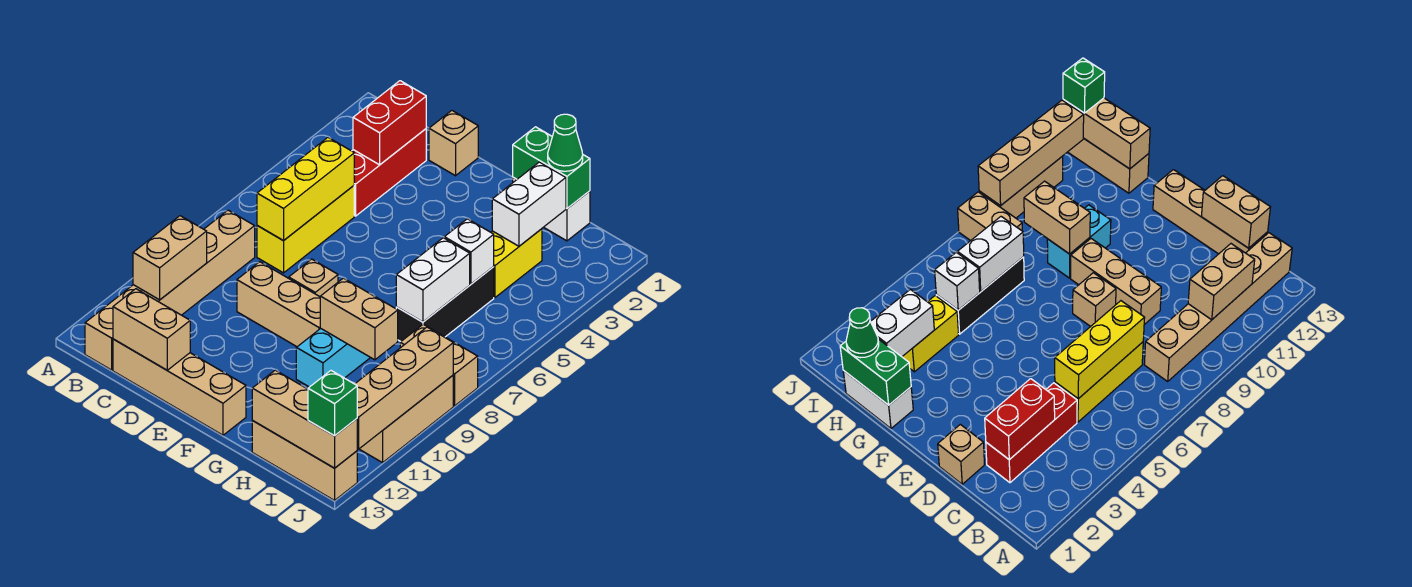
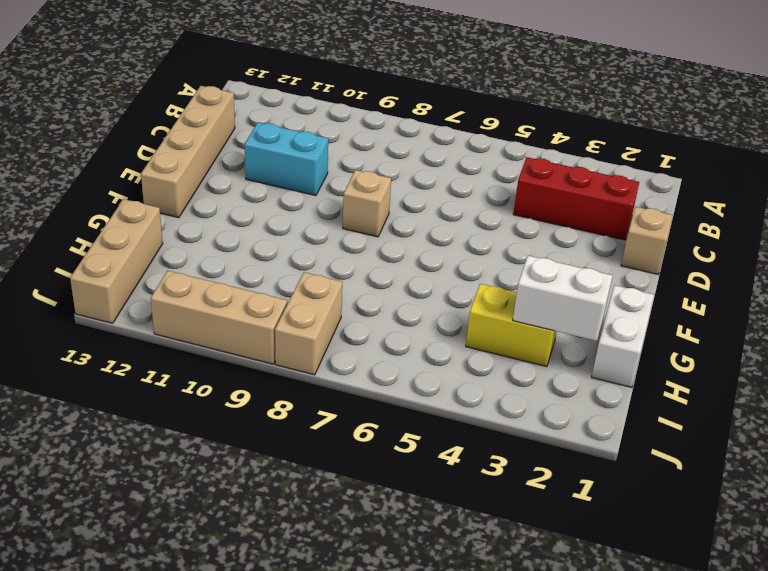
cyan brick D10:D11 level 1 -> cyan brick G9:G10 level 1
none -> tan brick B8:B13 level 1
none -> yellow brick C5:C7 level 1
none -> tan brick D9:F9 level 1

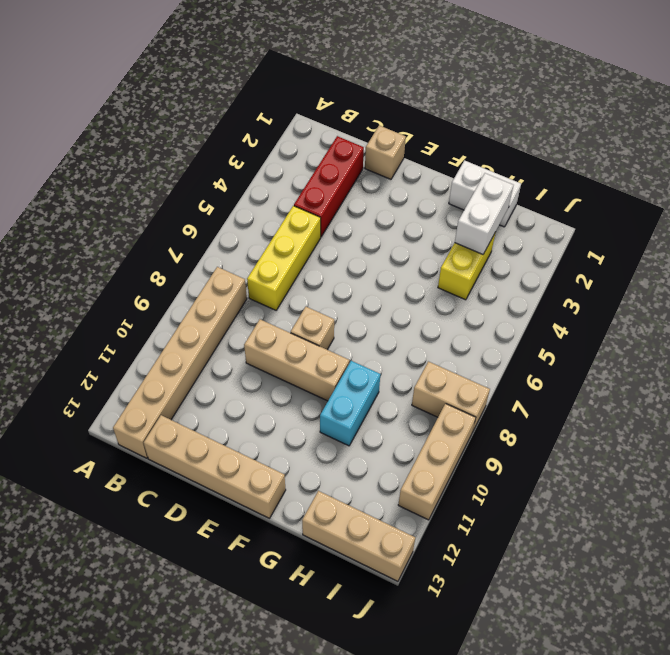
none -> black brick H5:H7 level 1
none -> tan brick B10:B11 level 2
none -> red brick C2:C3 level 2

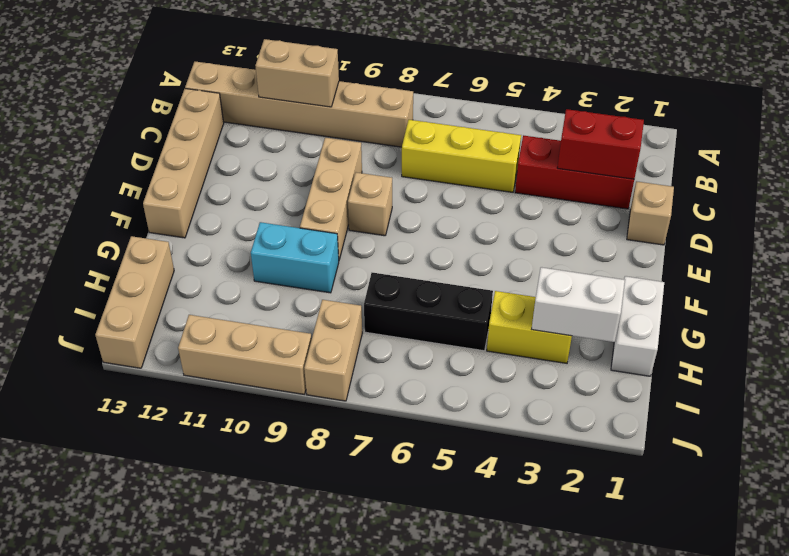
none -> yellow brick C5:C7 level 2
none -> tan brick C13:D13 level 2
none -> green brick G1:H1 level 2

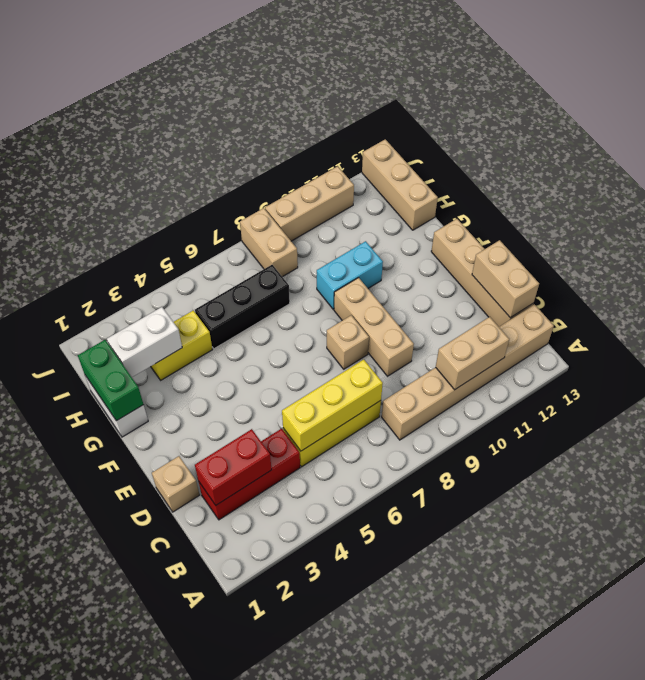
none -> tan brick G9:H9 level 2
none -> white brick H5 level 2
none -> white brick H6:H7 level 2

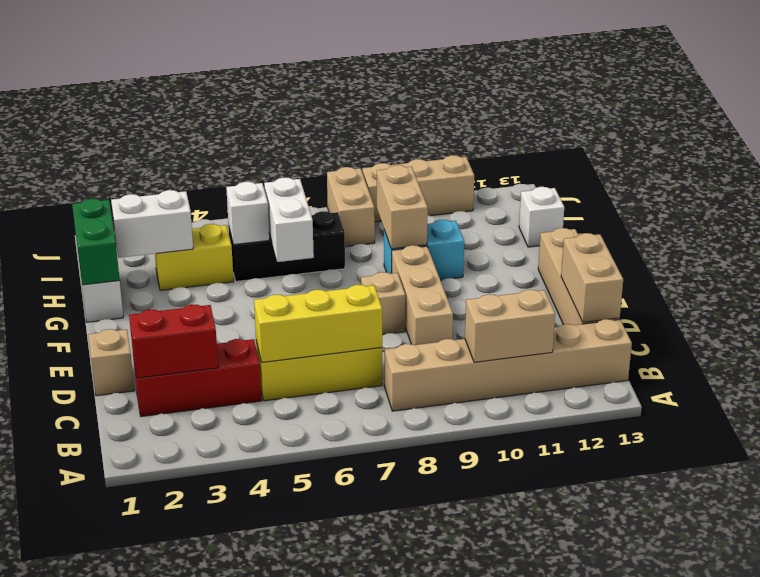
white brick G6:H6 level 2 -> white brick H6:H7 level 2
white brick H13 level 1 -> tan brick H13:J13 level 1
none -> tan brick H13:J13 level 2
none -> tan brick J9:J12 level 2
none -> green cone H1 level 3

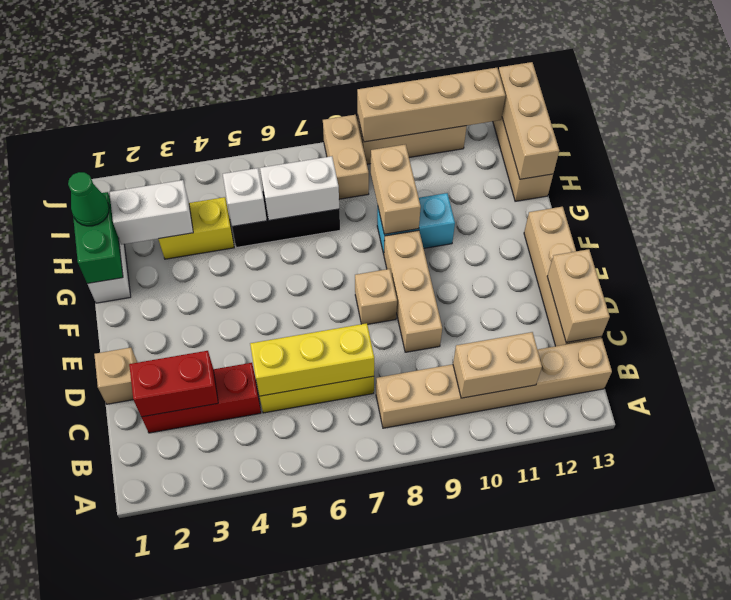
none -> green brick J13 level 3

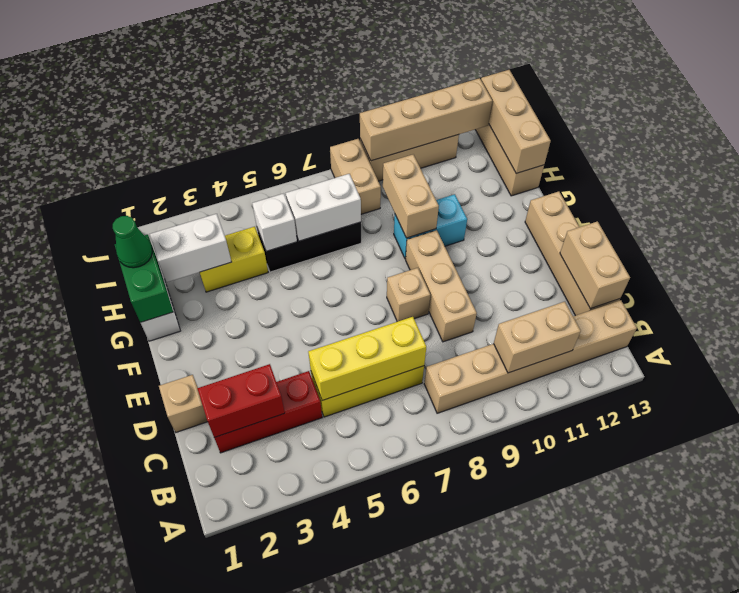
none -> green brick J13 level 3

